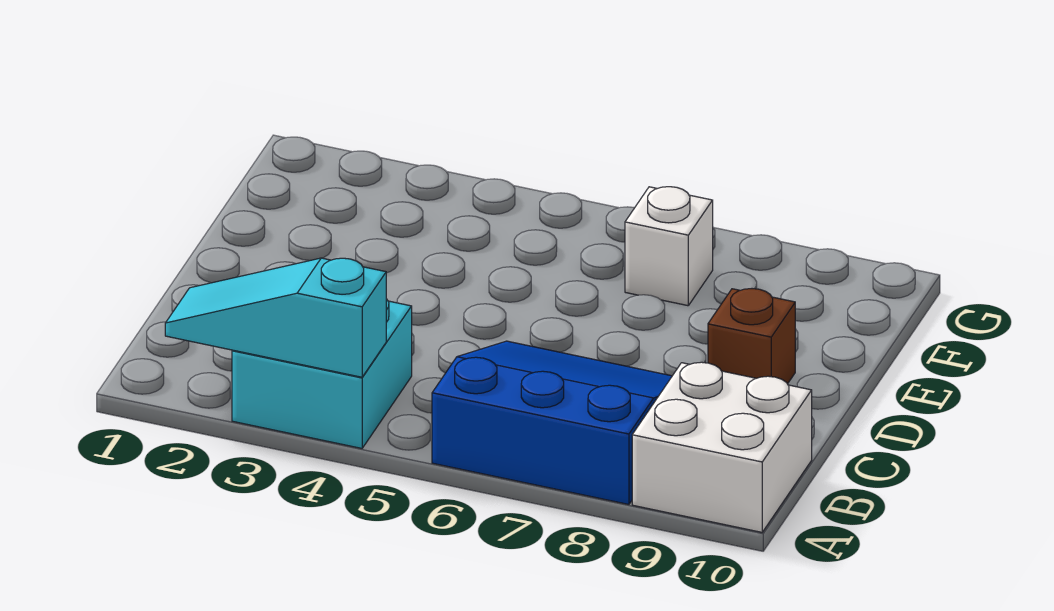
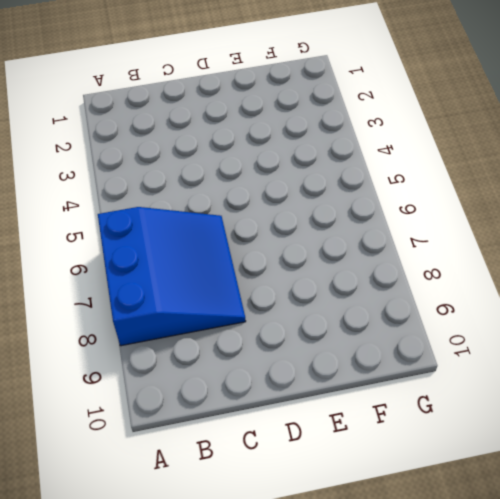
none -> cyan brick A3:B4 level 1
none -> white brick A9:B10 level 1

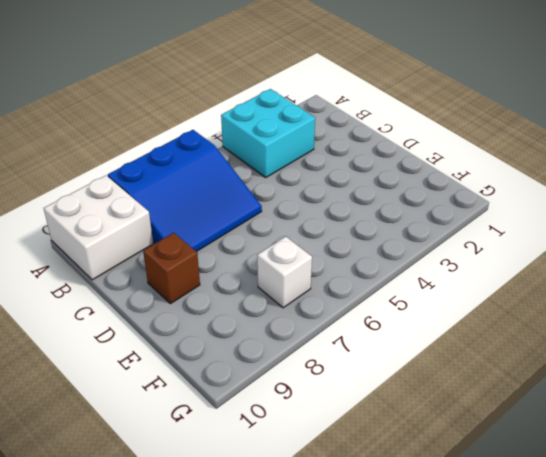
none -> cyan slope A2:A4 level 2 top 4

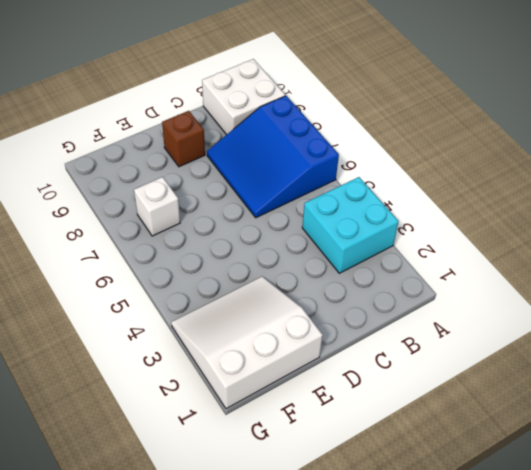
white slope E1:G3 level 1 top 1 -> none
none -> cyan slope A2:A4 level 2 top 4

